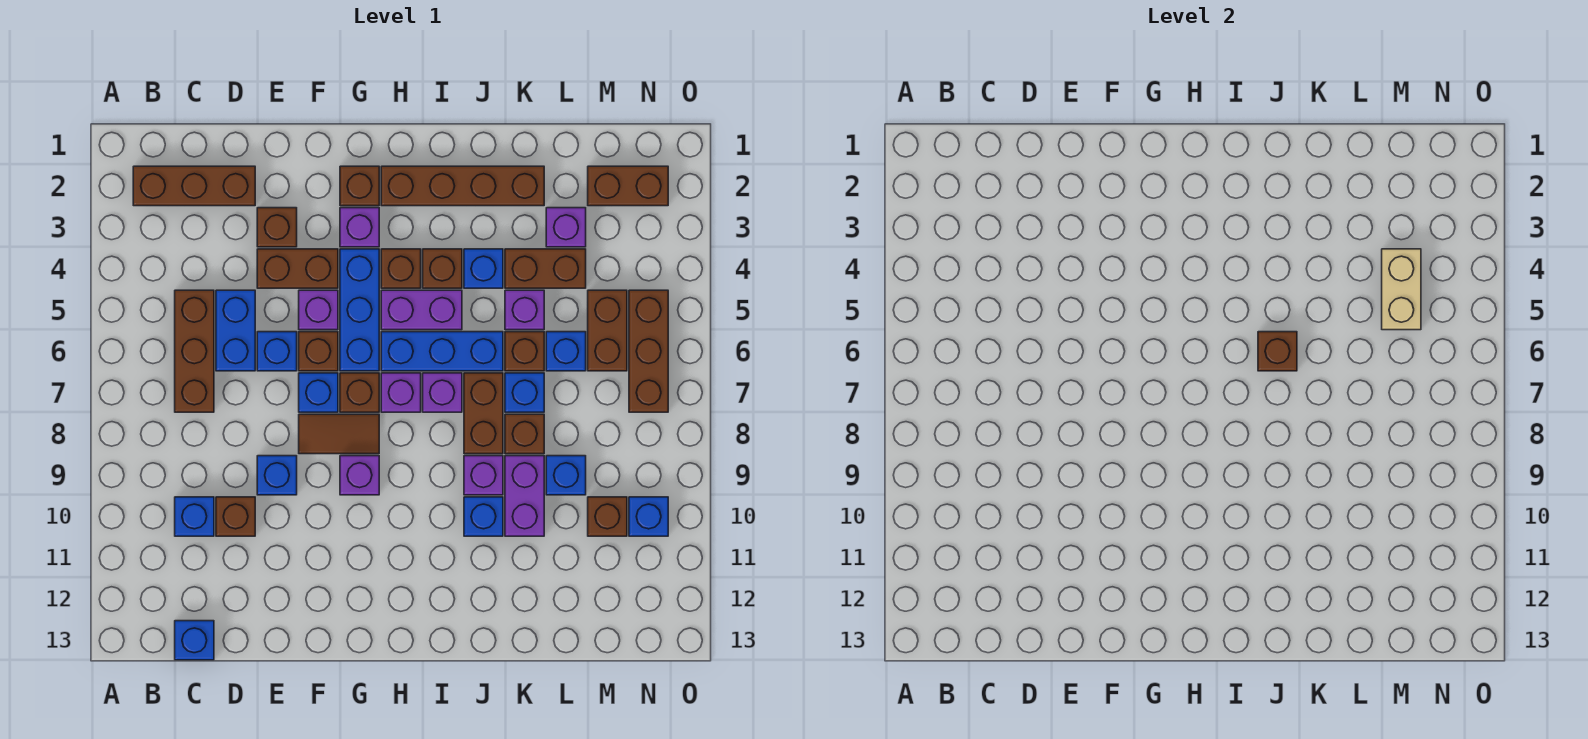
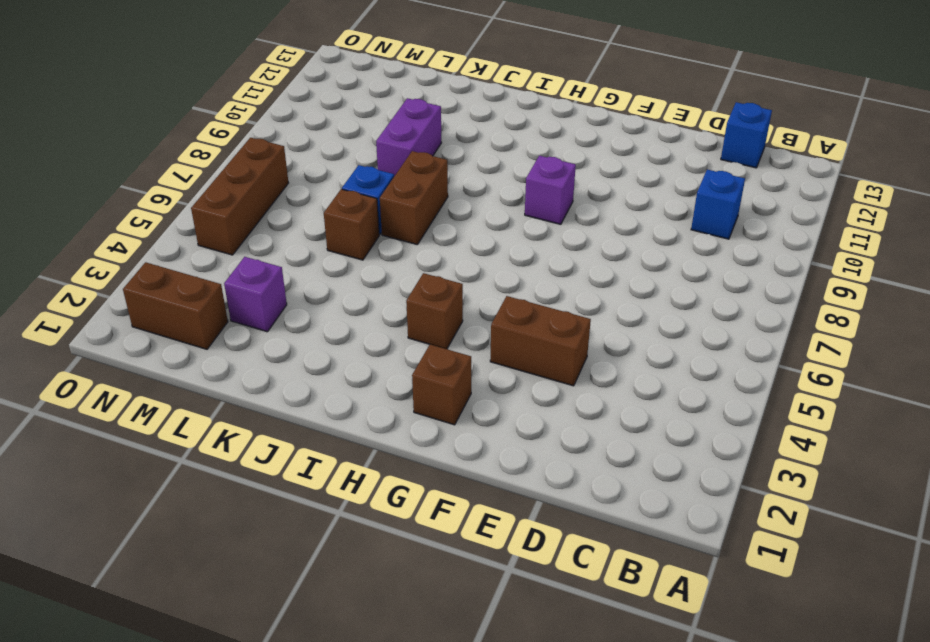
none -> brown brick B2:D2 level 1
none -> brown brick C5:C7 level 1
none -> blue brick D5:D6 level 1
none -> brown brick D10 level 1

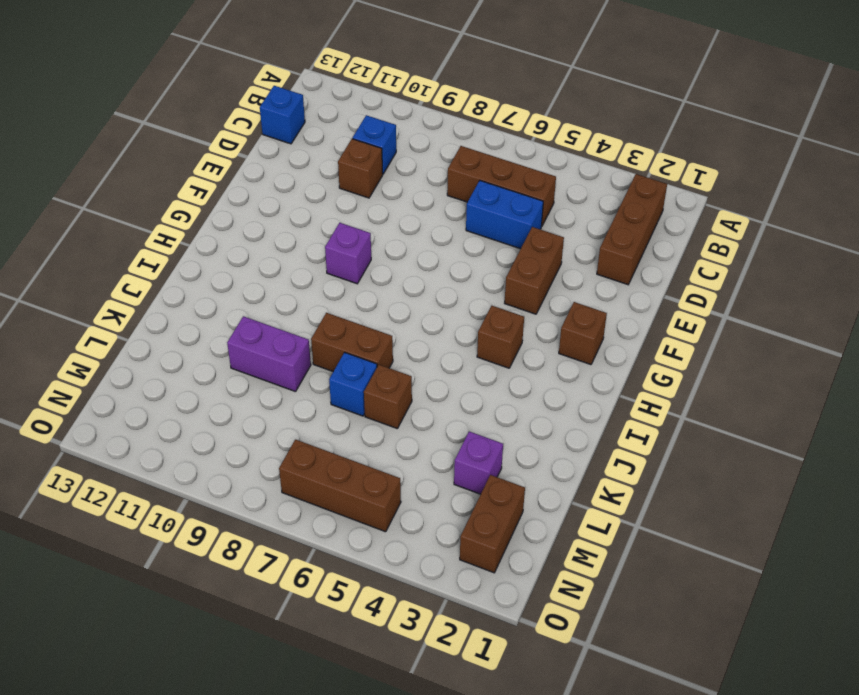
none -> brown brick E3 level 1
none -> blue brick E6 level 1
none -> blue brick E9 level 1
none -> purple brick F5 level 1

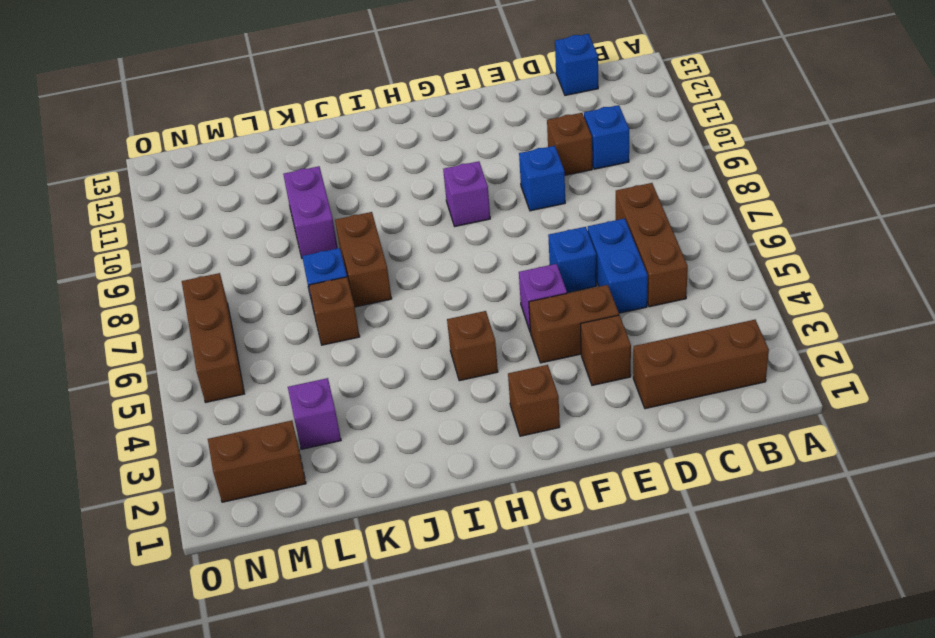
none -> brown brick F6 level 1
none -> blue brick F7 level 1
none -> brown tile F8:G8 level 1
none -> purple brick G3 level 1

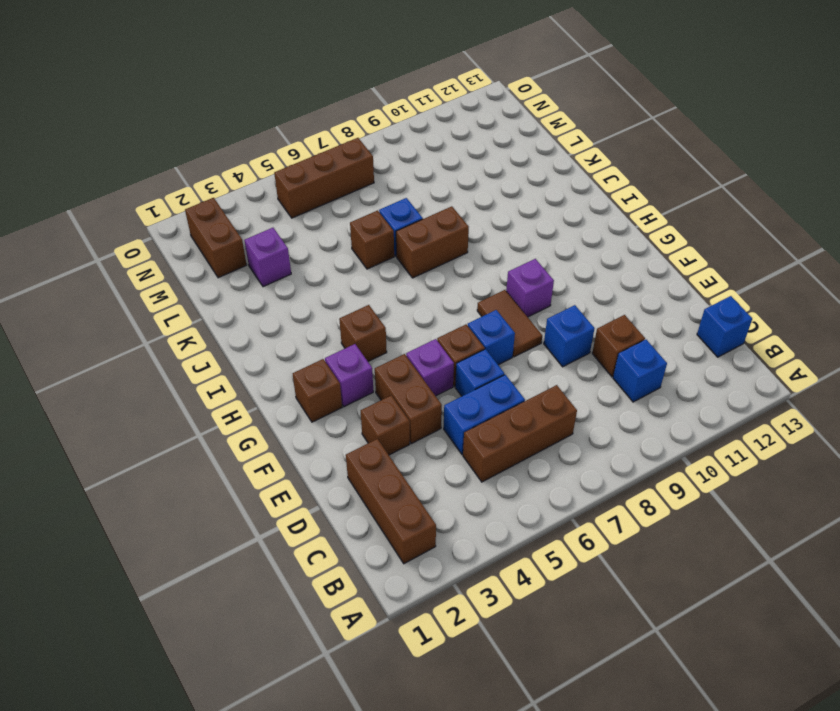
none -> blue brick G4:G6 level 1
none -> brown brick G7 level 1
none -> brown brick H2:K2 level 1
none -> purple brick H5:I5 level 1

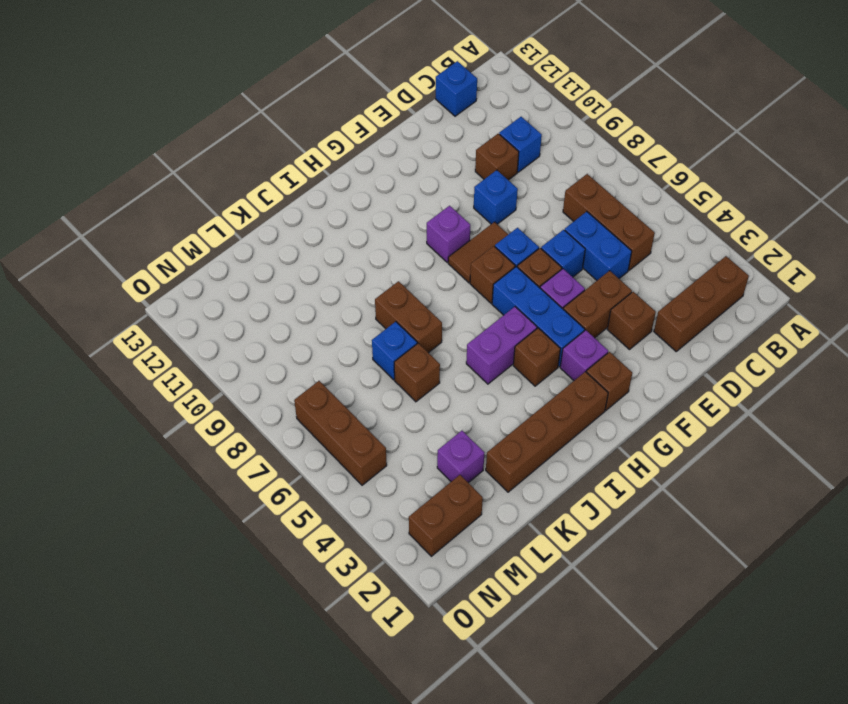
none -> blue brick H6:J6 level 1
none -> purple brick H7 level 1
none -> brown brick I4 level 1
none -> purple brick I7 level 1

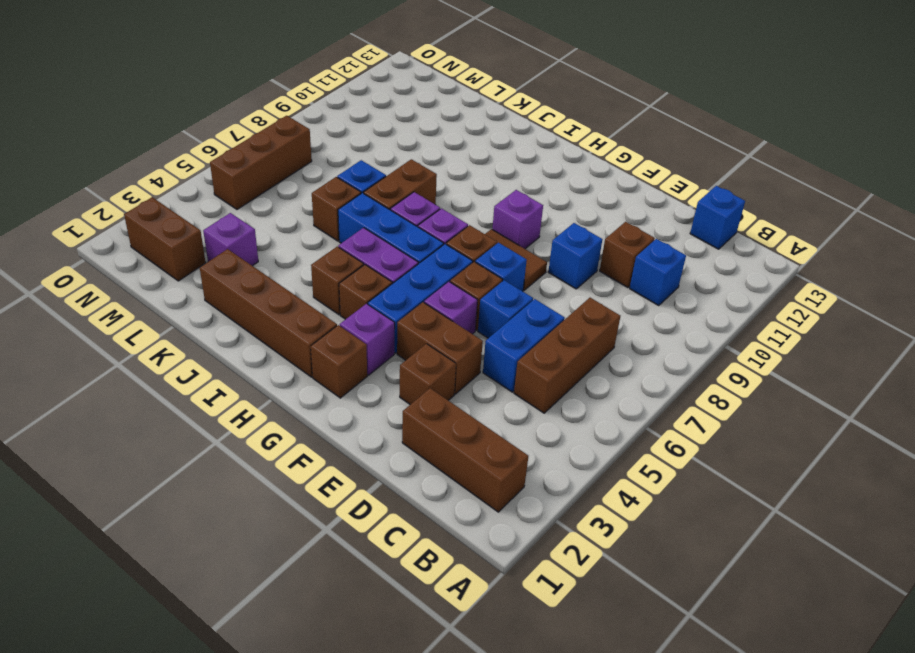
none -> blue brick J4 level 1
none -> purple brick J9 level 1
none -> blue brick J10 level 1
none -> brown brick K4:L4 level 1

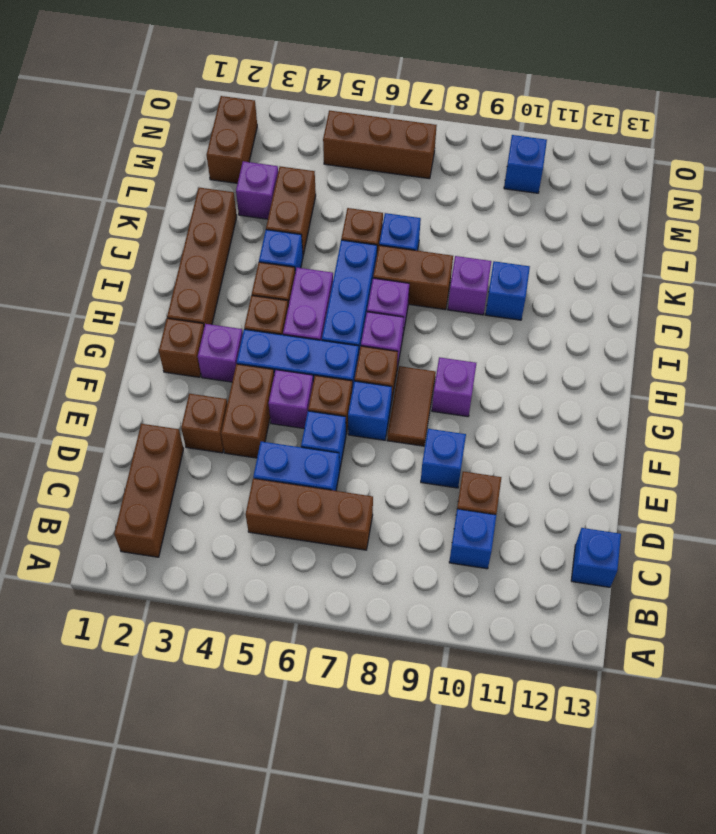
none -> purple brick K5 level 1
none -> brown brick K8 level 1
none -> purple brick K9:K10 level 1
none -> blue brick L6 level 1

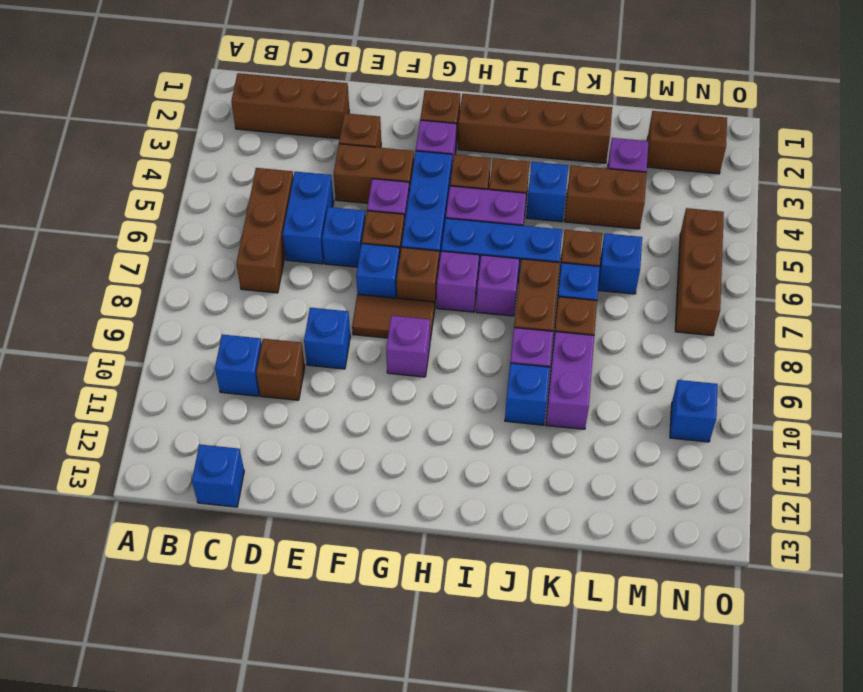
none -> purple brick K5 level 1
none -> blue brick L9 level 1
none -> brown brick M5:M6 level 1
none -> brown brick M10 level 1

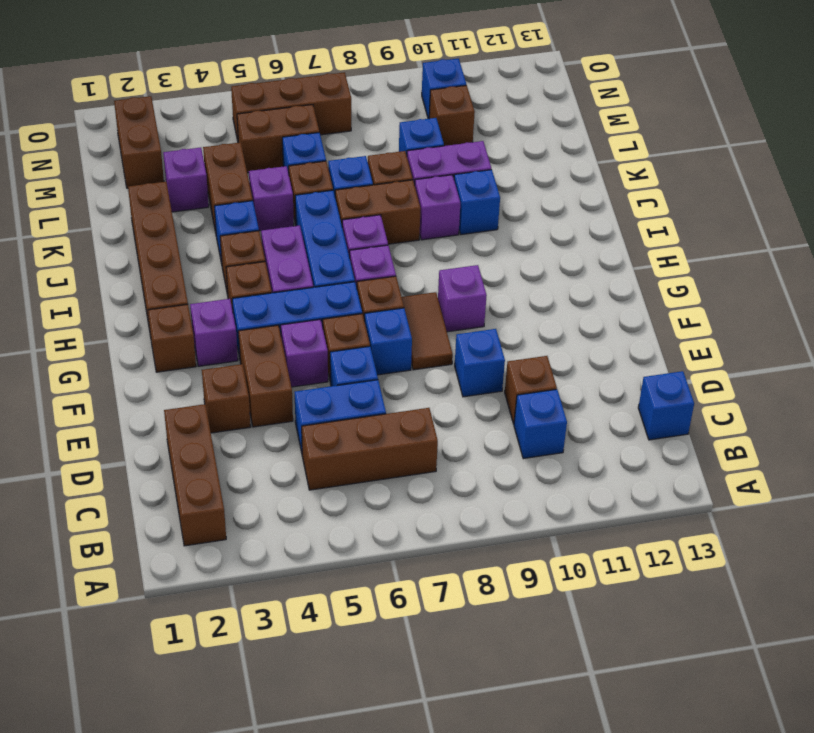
none -> brown brick J6 level 2
none -> tan brick M4:M5 level 2

